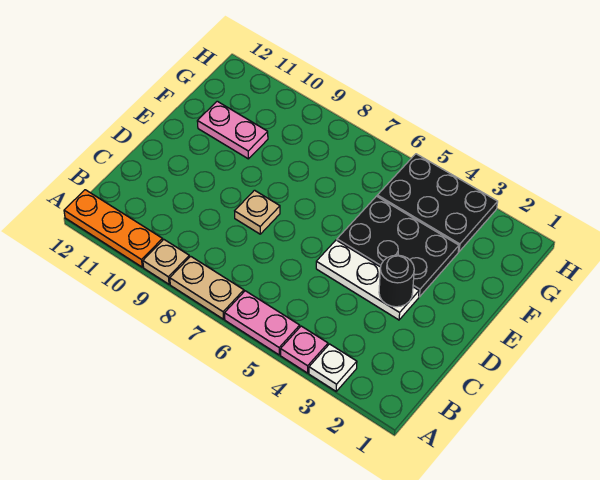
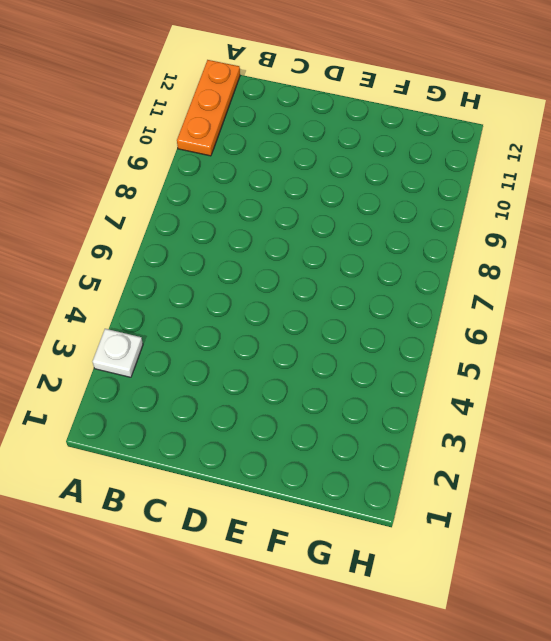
none -> pink plate A4 level 1
none -> pink plate A5:A6 level 1
none -> tan plate A7:A8 level 1

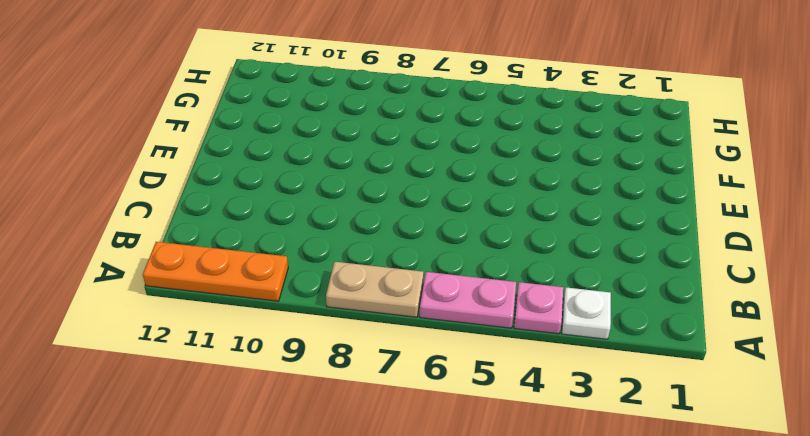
none -> tan plate A9 level 1
none -> white plate D3:D5 level 1
none -> tan plate D8 level 1

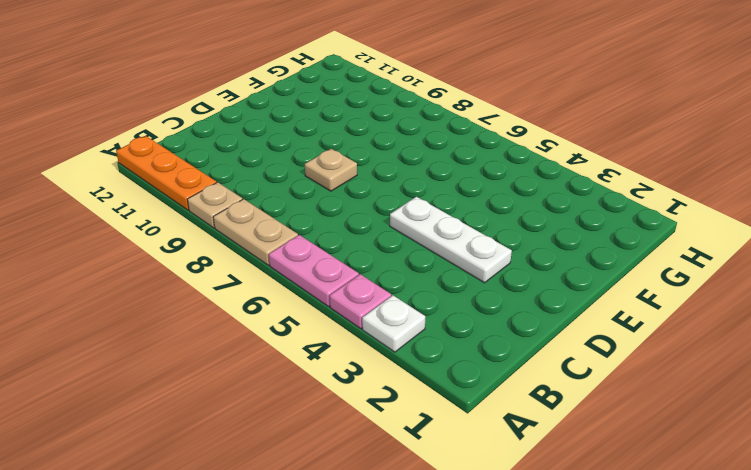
none -> black plate E3:F5 level 1
none -> pink plate F10:F11 level 1
none -> black plate G3:H5 level 1

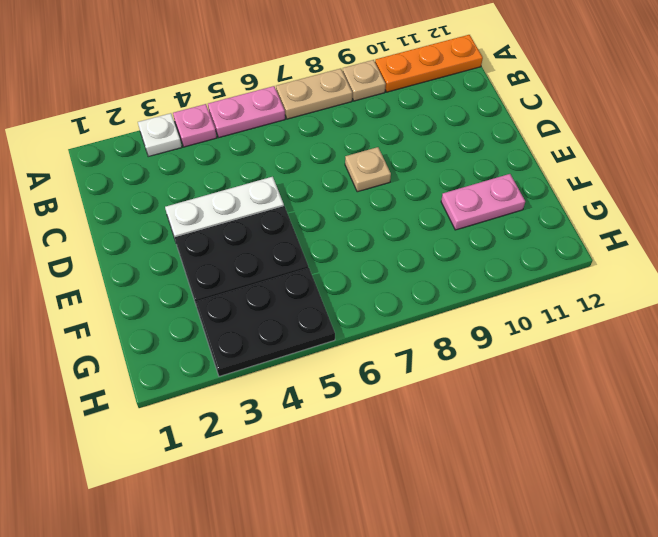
none -> black round brick D3 level 2

